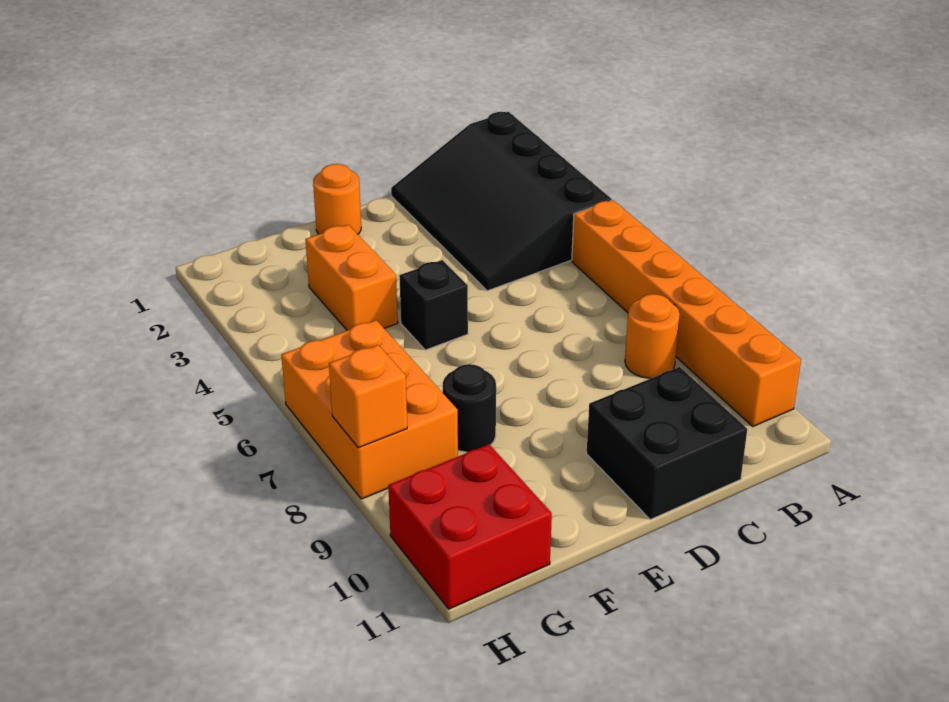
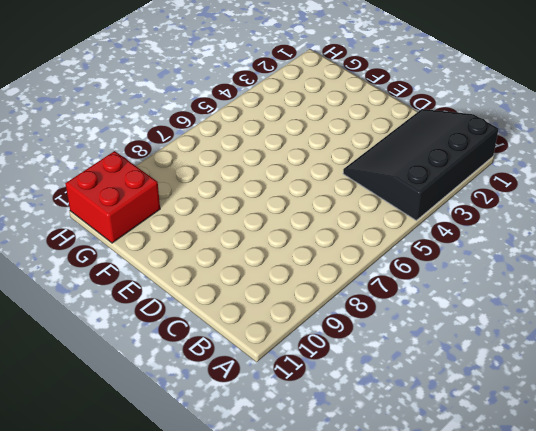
none -> orange brick A5:A10 level 1
none -> orange round brick B8 level 1

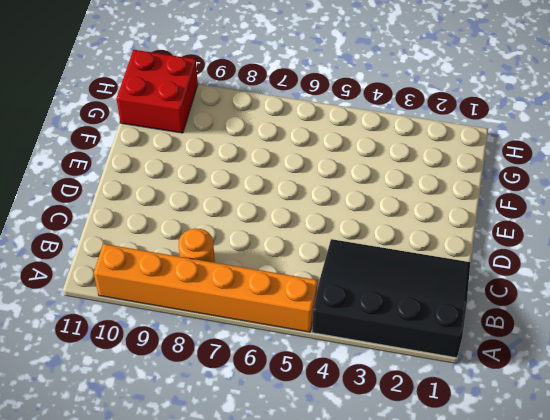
none -> black brick C10:D11 level 1
none -> orange round brick E1 level 1

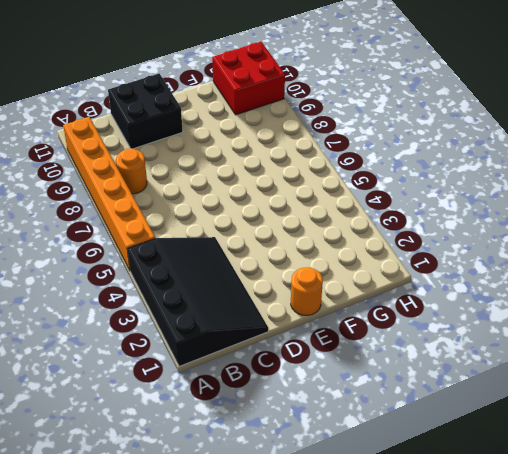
none -> black brick E5 level 1
none -> orange brick F3:F4 level 1

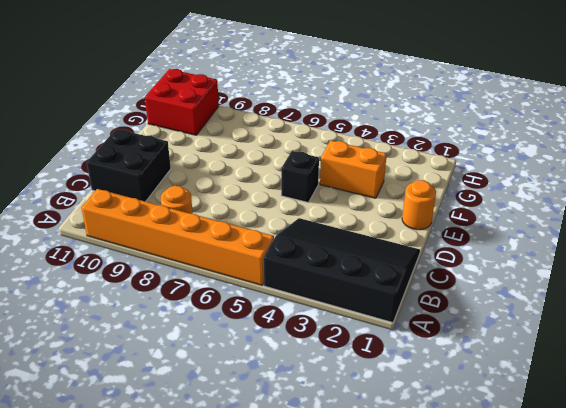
none -> black round brick F8 level 1
none -> orange brick G6:H8 level 1

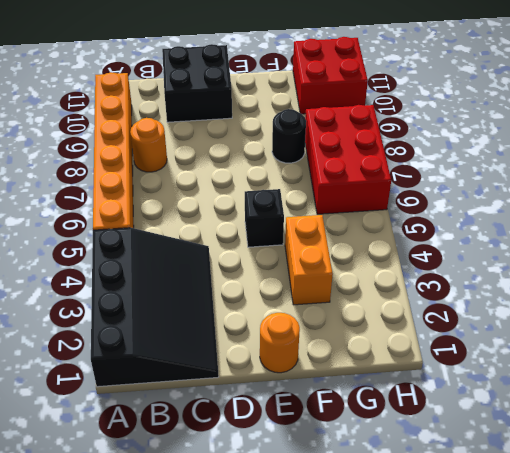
red brick G6:H8 level 1 -> orange brick G6:H8 level 1
none -> orange brick H8 level 2

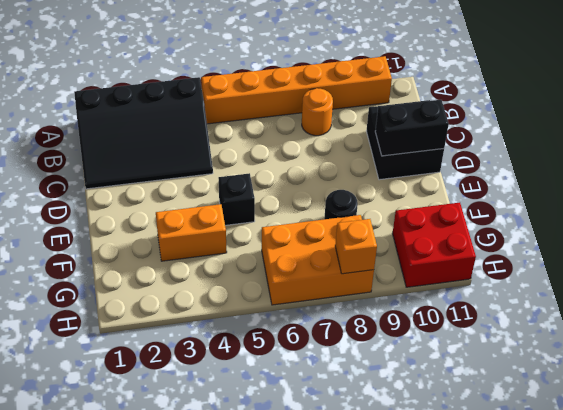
black brick D10:D11 level 2 -> none
none -> orange round brick E1 level 1

